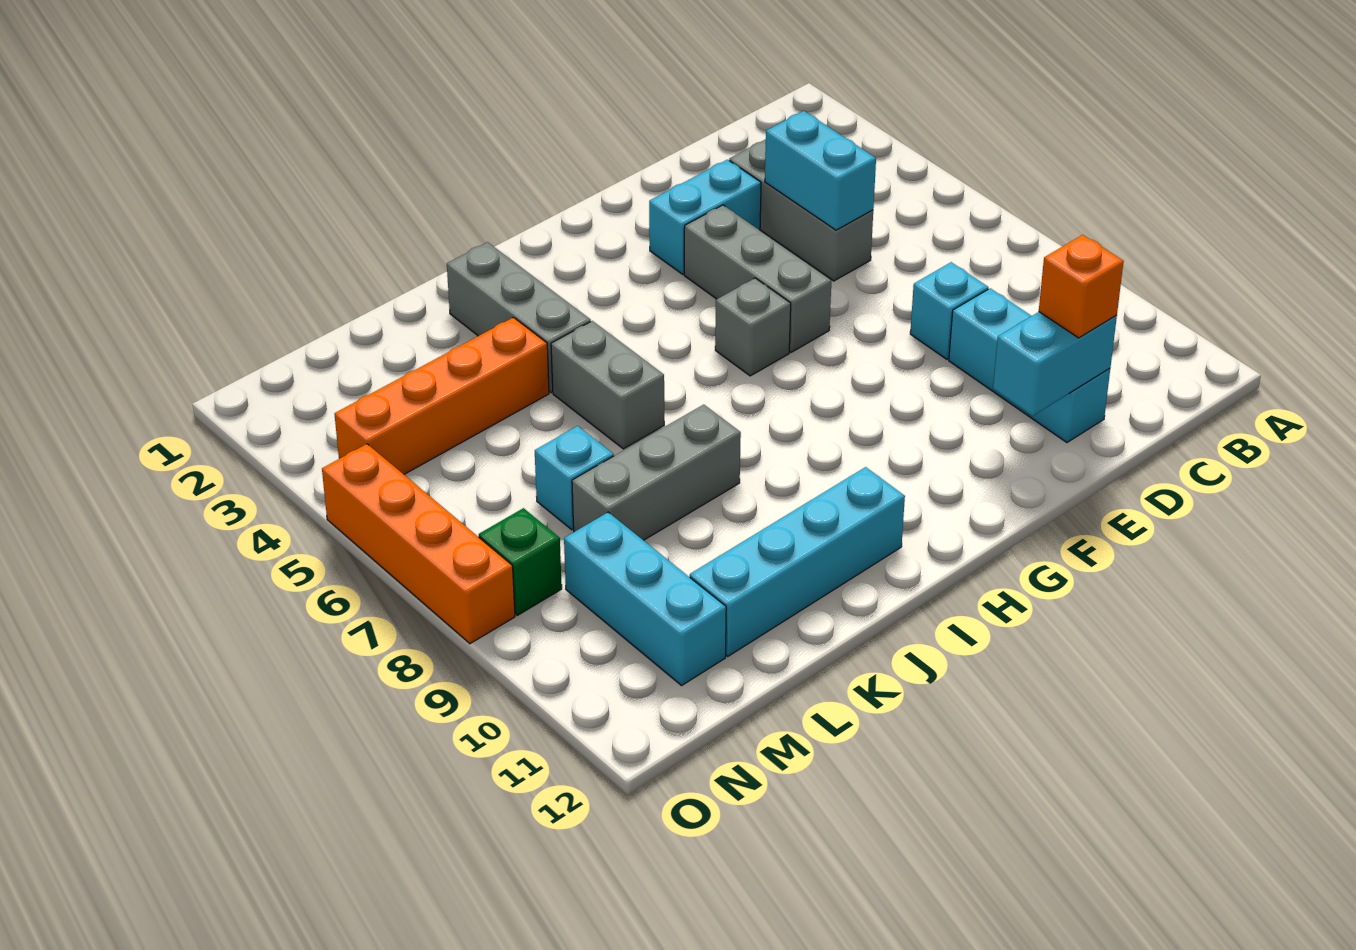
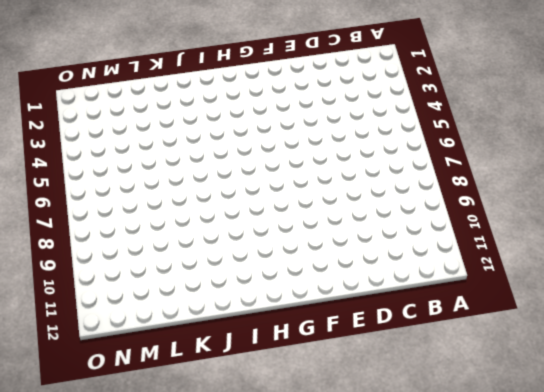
none -> grey brick D3:D5 level 1
none -> cyan brick D8 level 1
none -> cyan brick D9:D11 level 1

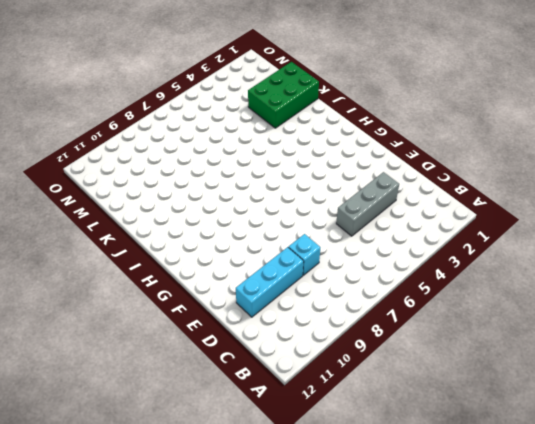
green brick K1:L3 level 1 -> none
none -> cyan brick E3:F3 level 1
none -> grey brick F4:F6 level 1
none -> grey brick G6 level 1

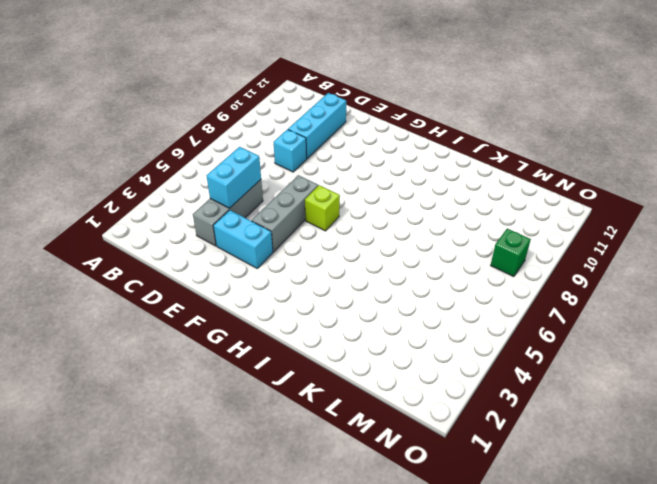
lime brick G6 level 1 -> grey brick G6 level 1
none -> cyan brick I11:L11 level 1
none -> grey brick J2:J4 level 1
none -> grey brick J5:J6 level 1

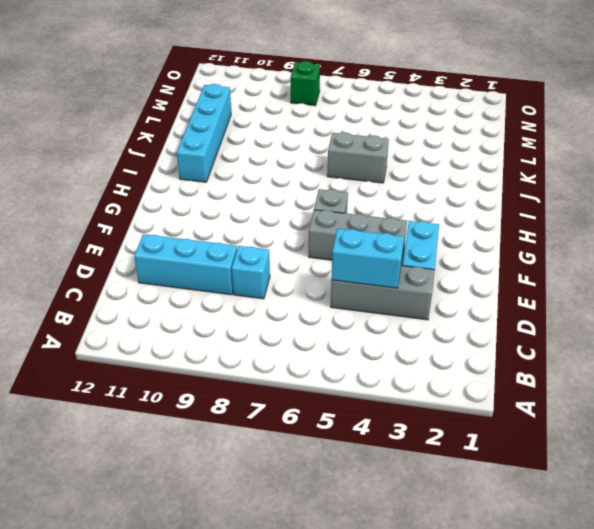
none -> grey brick J2:J4 level 1
none -> grey brick J8:L8 level 1
none -> orange brick K4:N4 level 1

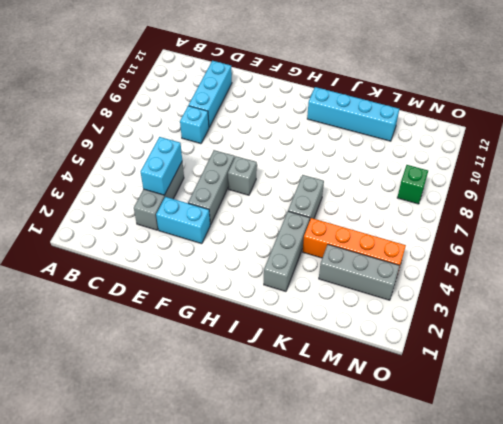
grey brick L3:N3 level 1 -> grey brick J8:L8 level 1
none -> cyan brick L7 level 1
none -> cyan brick M9:M11 level 1
none -> orange brick O5:O8 level 1

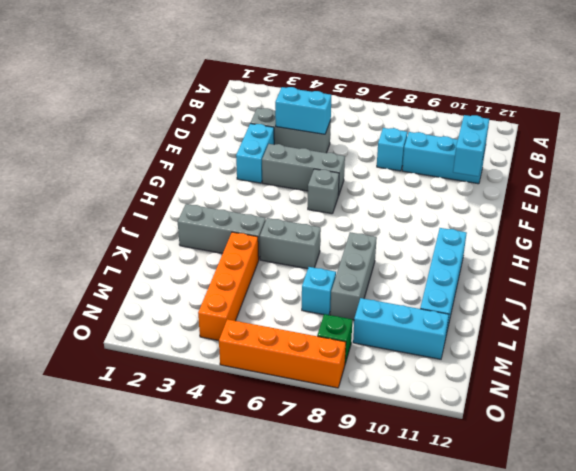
none -> orange brick D11 level 3

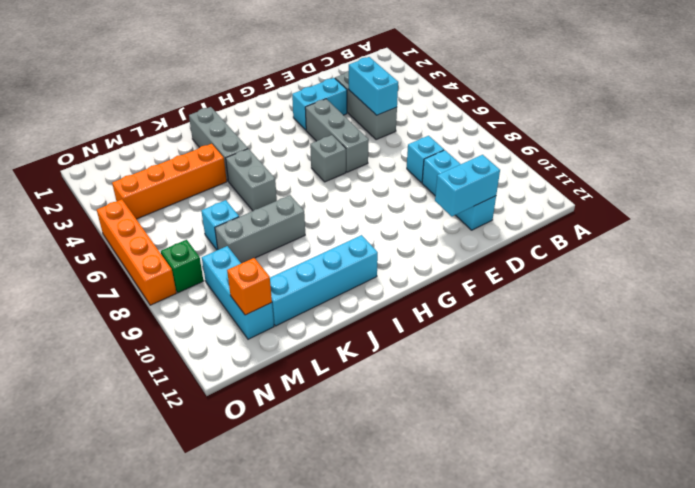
orange brick M11 level 2 -> orange brick D11 level 3

